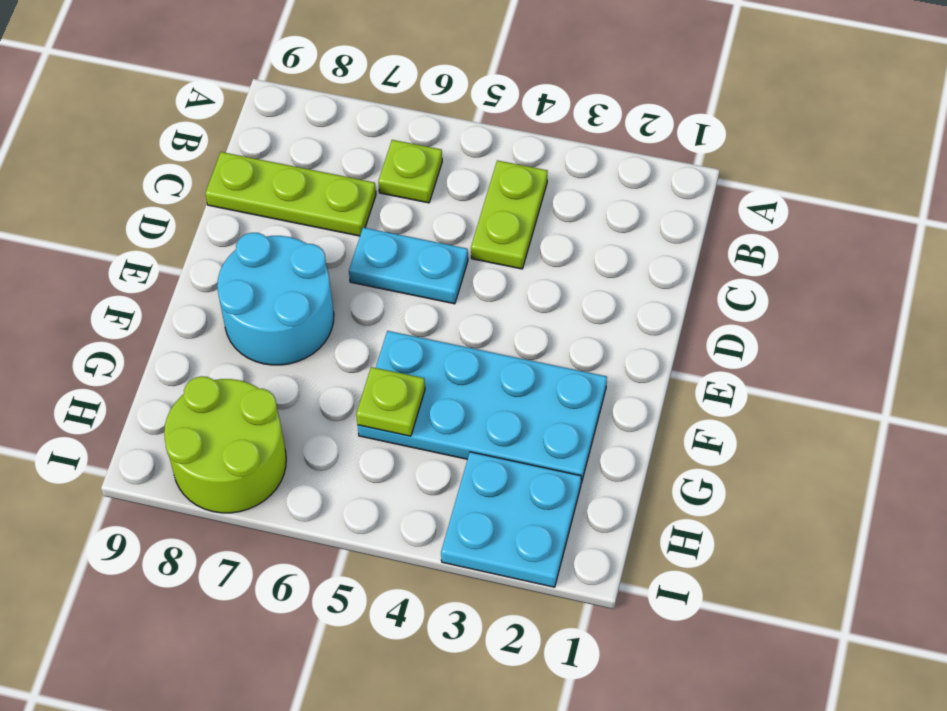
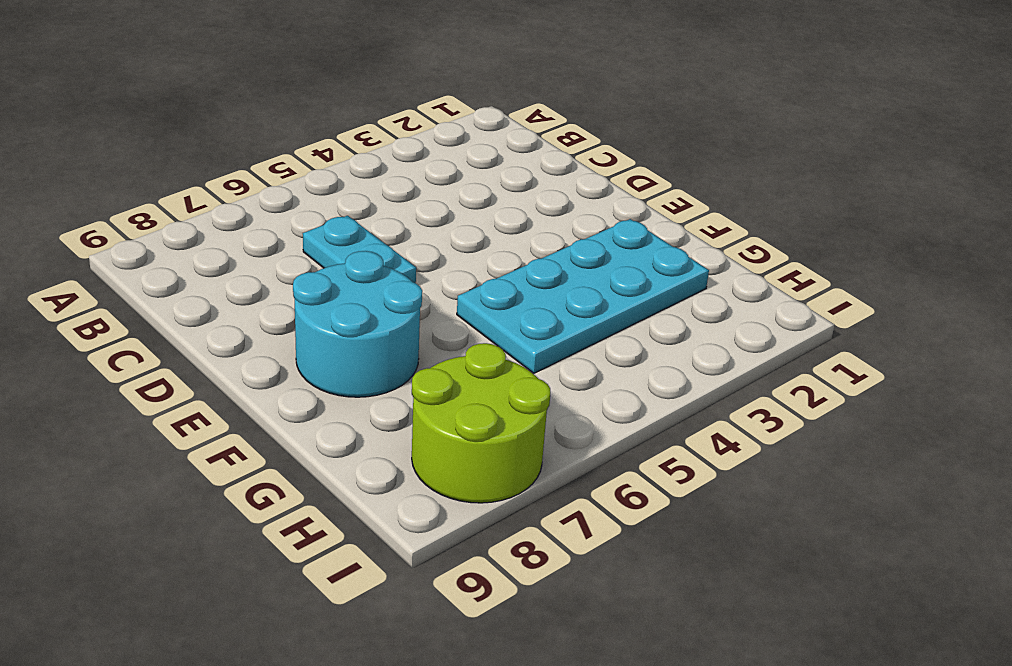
cyan plate C6:D6 level 1 -> cyan plate D5:D6 level 1
none -> lime plate B4:C4 level 1
none -> lime plate B6 level 1

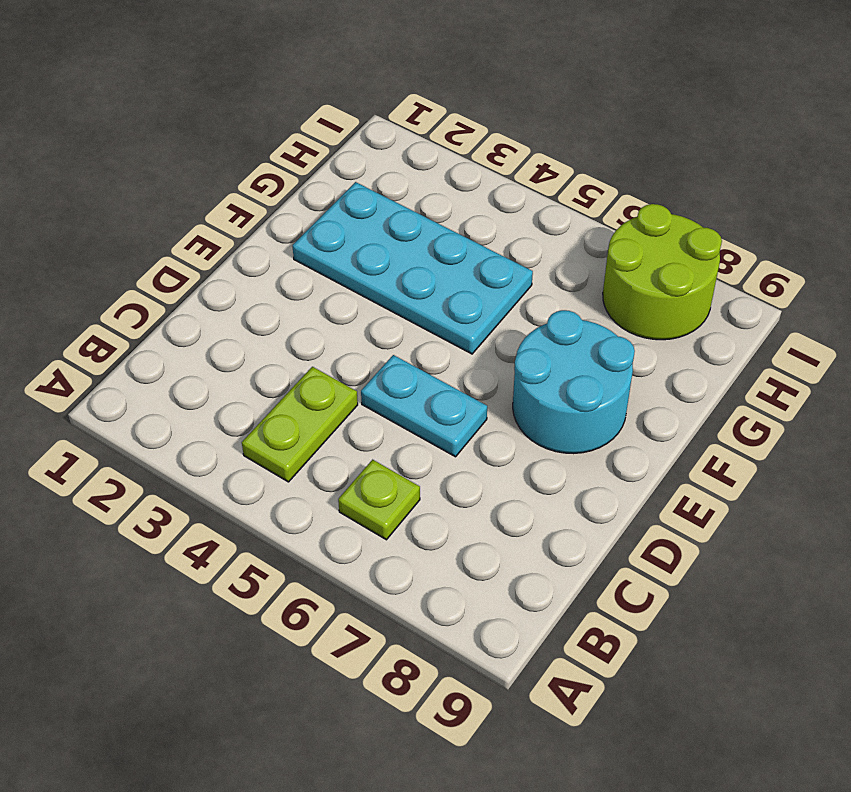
none -> lime plate C7:C9 level 1
none -> cyan plate H2:I3 level 1

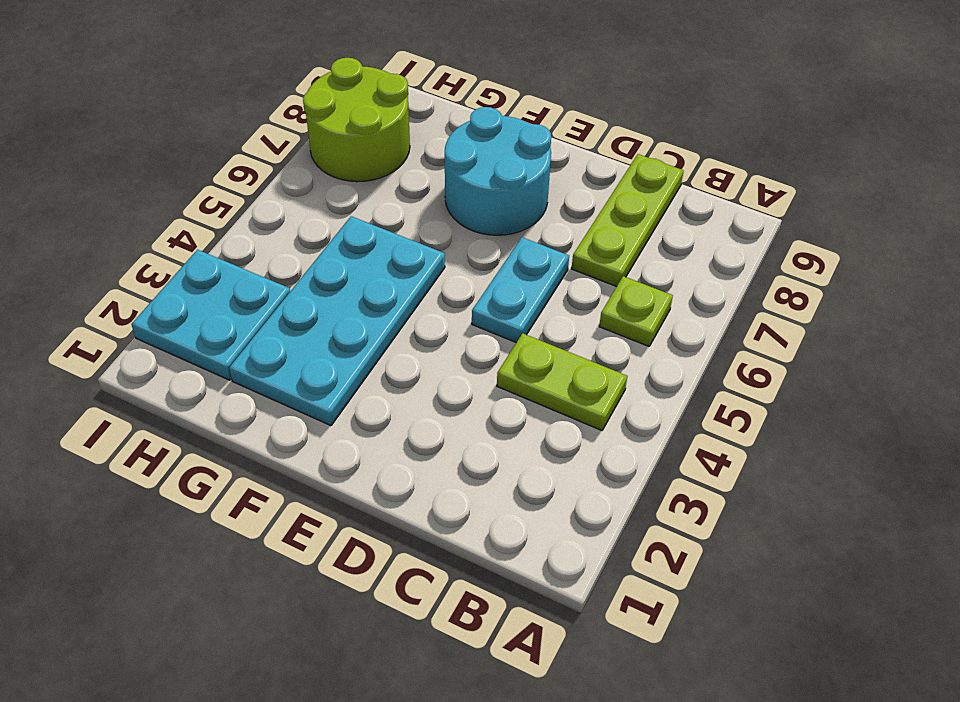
none -> lime plate G5 level 2

